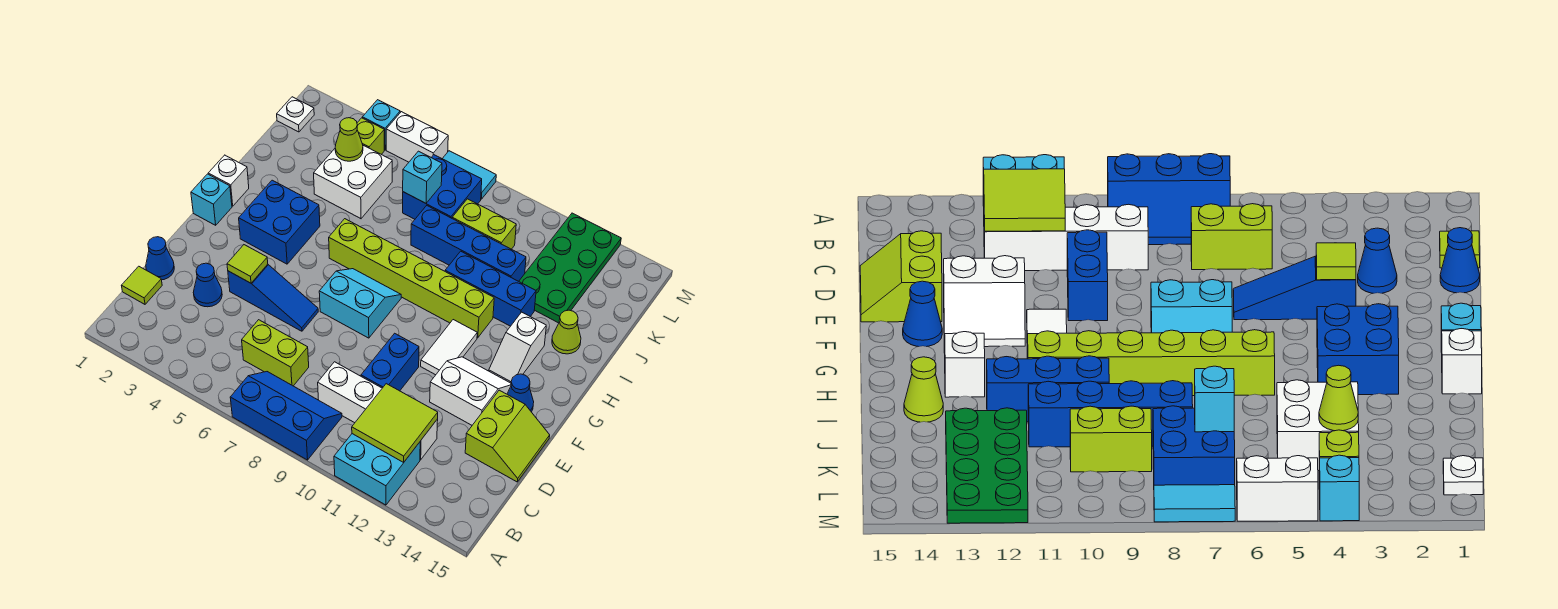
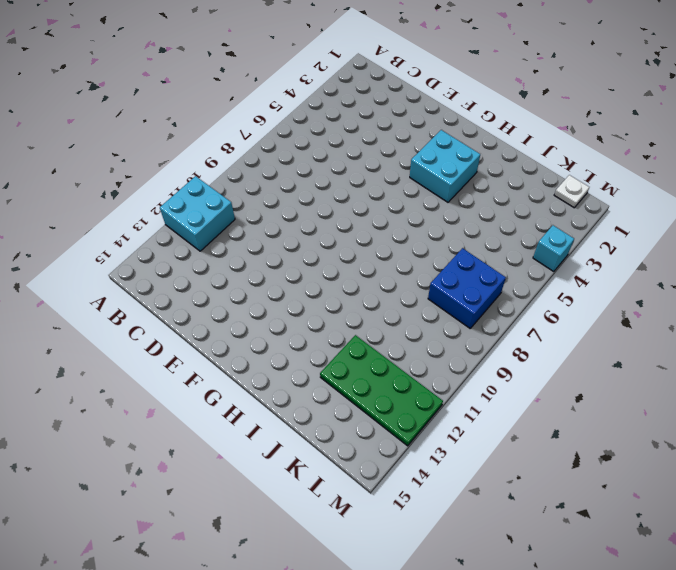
cyan brick G3:H4 level 1 -> blue brick G3:H4 level 1
none -> blue slope A7:B9 level 1 top A
none -> lime tile C1 level 1
none -> lime brick C6:C7 level 1
none -> white brick C9:C12 level 1

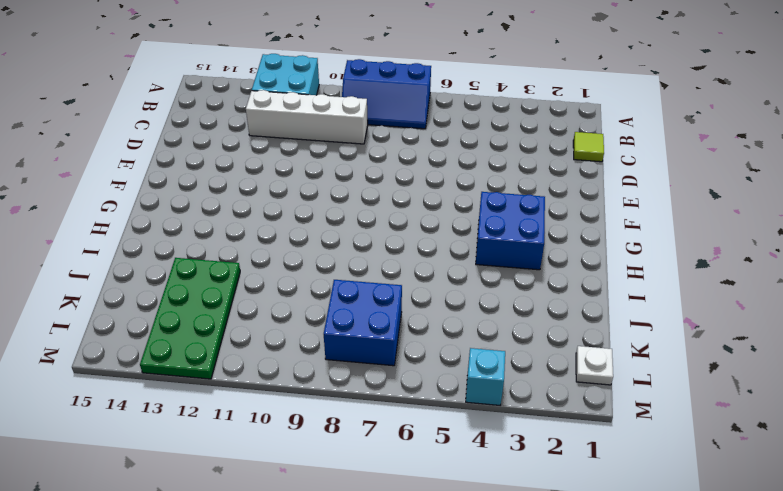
none -> lime brick C6:C7 level 1
none -> blue cone D1 level 1
none -> blue cone D3 level 1
none -> blue brick D10:E10 level 1

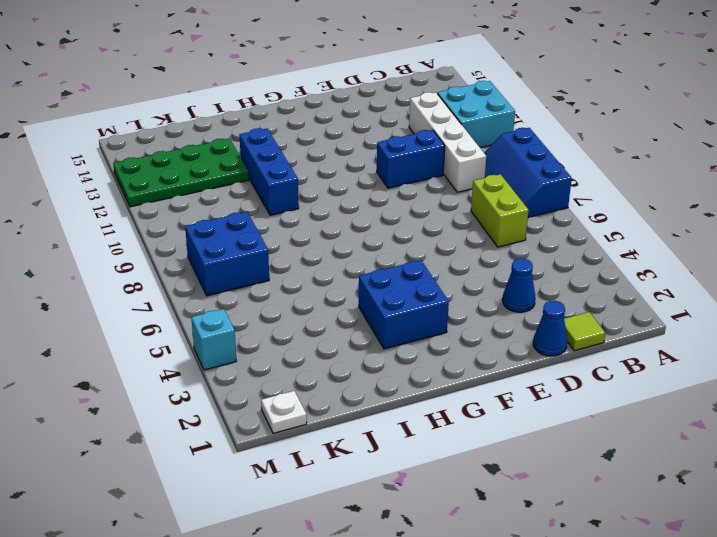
none -> lime slope D14:E15 level 1 top 14
none -> blue slope E4:E6 level 1 top 4
none -> white slope E12:F13 level 1 top E
none -> cyan slope F7:G8 level 1 top F

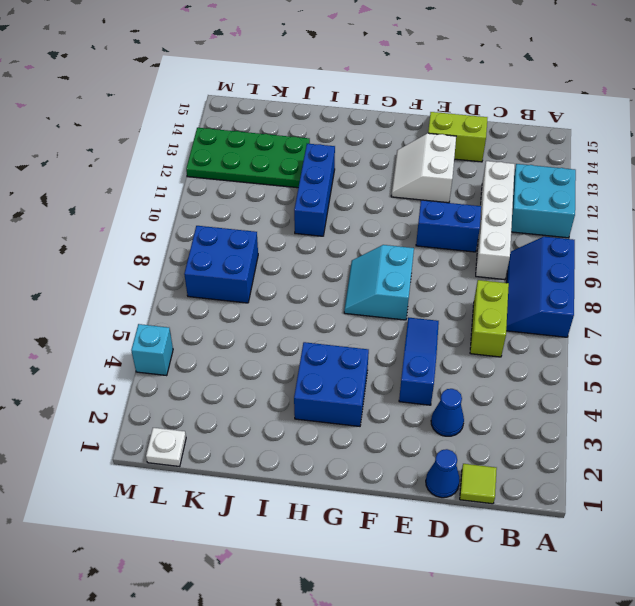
none -> white tile F11:G11 level 1
none -> blue cone F14 level 1
none -> cyan brick G1 level 1
none -> white slope G13:H13 level 1 top H

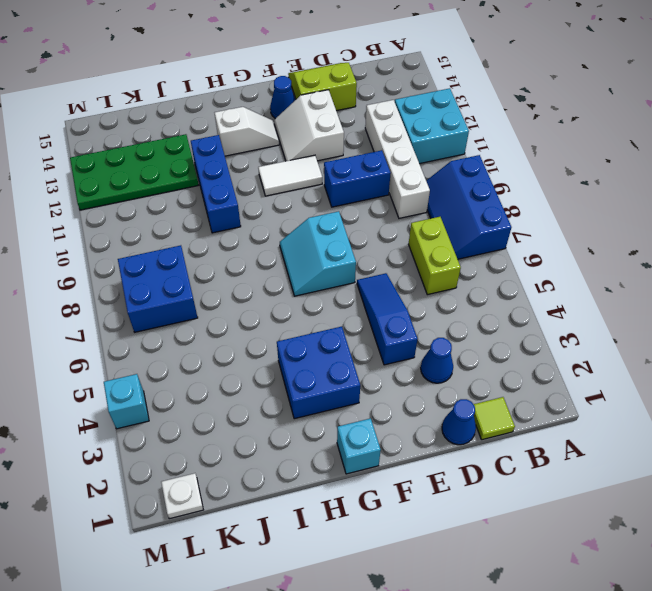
none -> white brick H1 level 1
none -> lime brick H6:H11 level 1
none -> lime cone I14 level 1
none -> white brick J4:K5 level 1

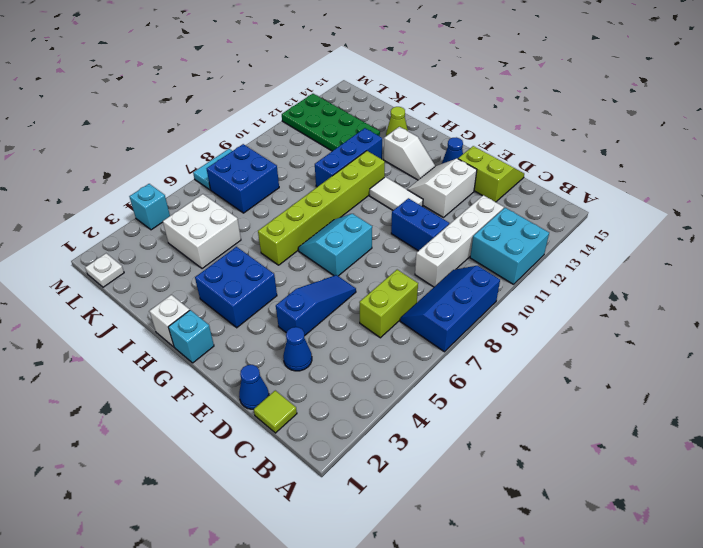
none -> blue brick J8:J11 level 1
none -> lime brick K9:K10 level 1
none -> lime brick L4 level 1
none -> white brick M5:M6 level 1

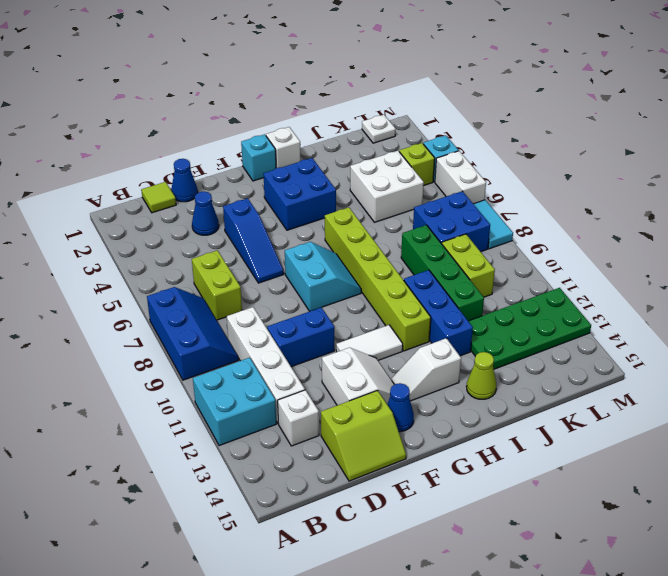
white brick C13 level 1 -> none
green brick J8:J11 level 1 -> blue brick J8:J11 level 1
none -> lime tile B11:C12 level 2
none -> lime tile E4 level 2
none -> lime cone K4 level 2
none -> cyan brick K7 level 2

